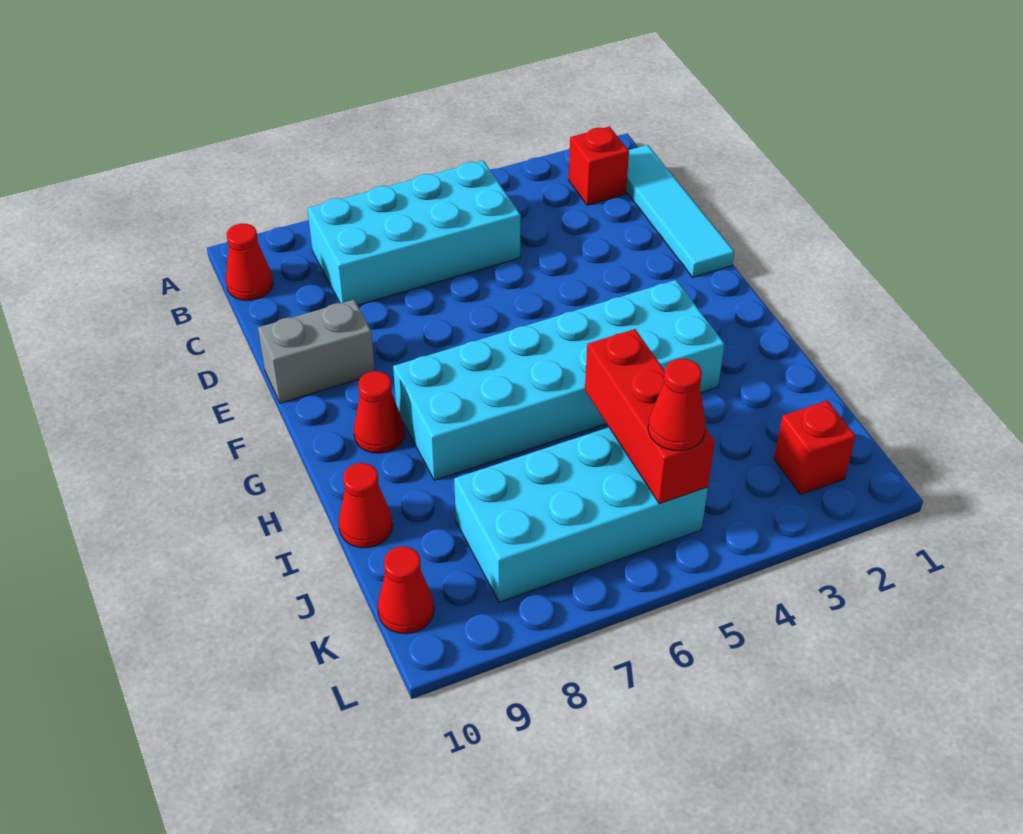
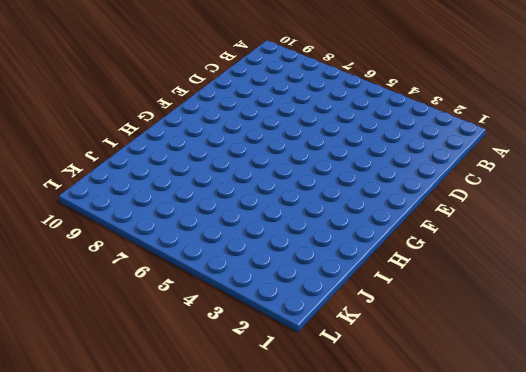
none -> cyan tile B1:E1 level 1
none -> red brick B2 level 1
none -> cyan brick B5:C8 level 1

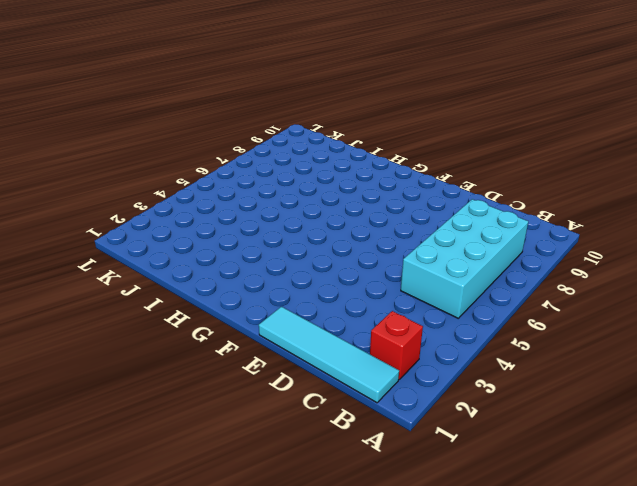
none -> red cone B10 level 1
none -> grey brick E9:E10 level 1
none -> cyan brick G3:H8 level 1

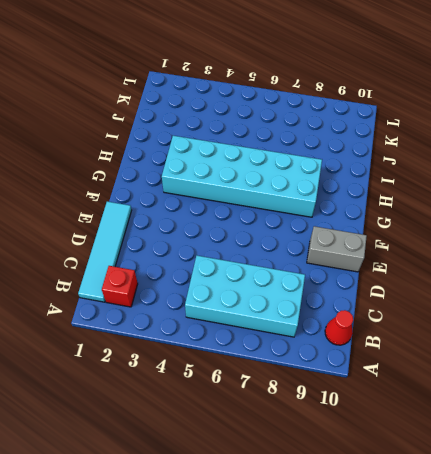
none -> red cone G9 level 1
none -> red cone I10 level 1
none -> cyan brick J5:K8 level 1

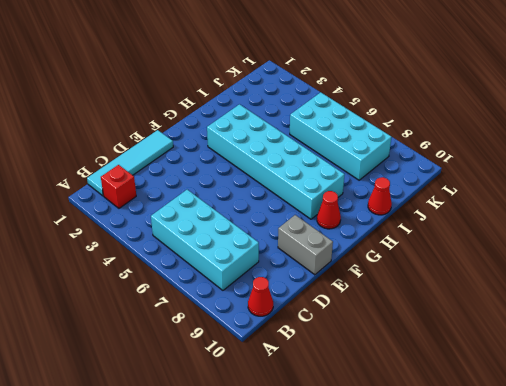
none -> red brick K2 level 1
none -> red cone K10 level 1
none -> red brick I5:K5 level 2

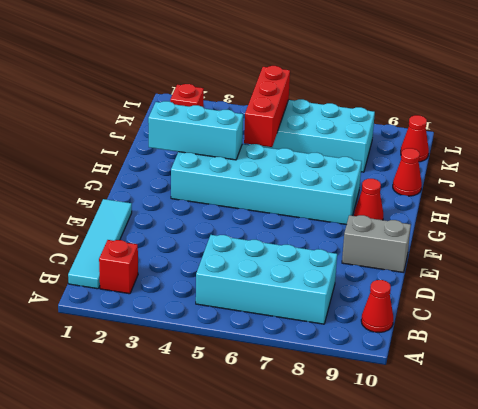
cyan brick H2:H4 level 2 -> none
none -> red cone K5 level 3

